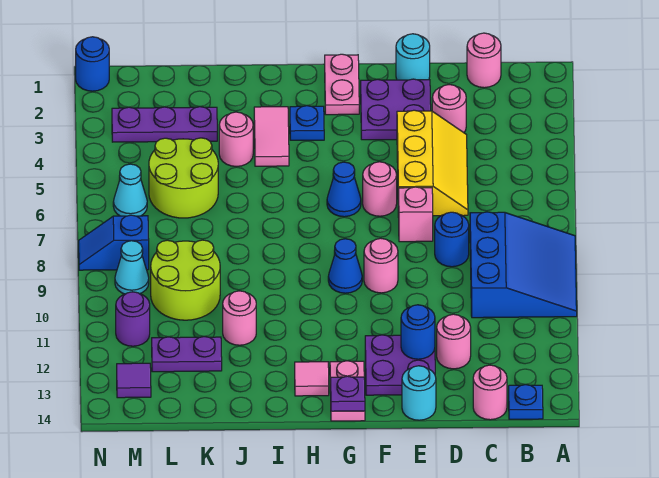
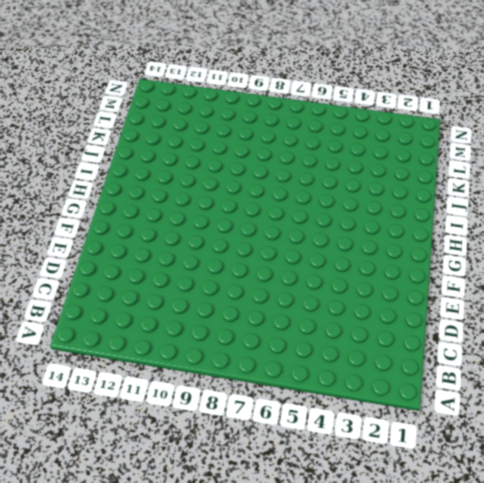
none -> blue slope A8:C10 level 1 top C
none -> blue plate B14 level 1
none -> pink round brick C1 level 1
none -> pink round brick C14 level 1

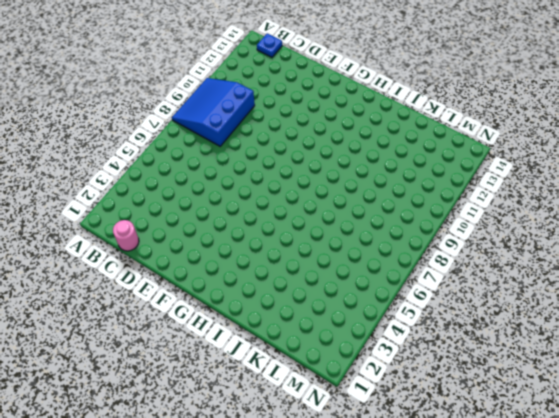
none -> pink round brick C14 level 1
none -> pink round brick D3 level 1
none -> yellow slope D4:E6 level 1 top E
none -> blue round brick D8 level 1

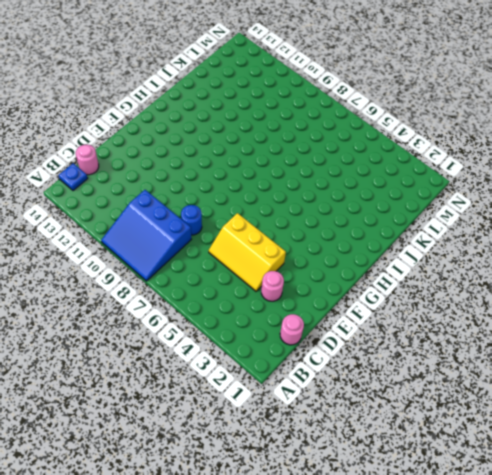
none -> pink round brick D12 level 1
none -> cyan round brick E1 level 1
none -> purple plate E2:F3 level 1
none -> pink brick E7 level 1

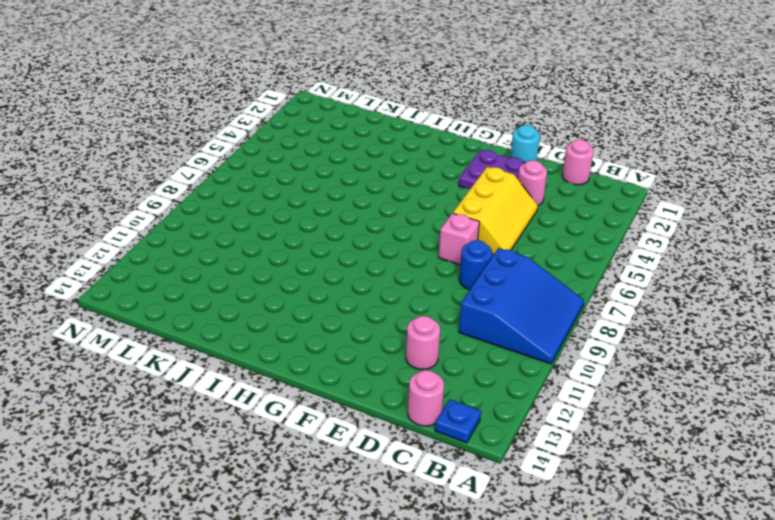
none -> purple plate E12:F13 level 1
none -> cyan round brick E14 level 1
none -> pink round brick F6 level 1
none -> pink round brick F9 level 1

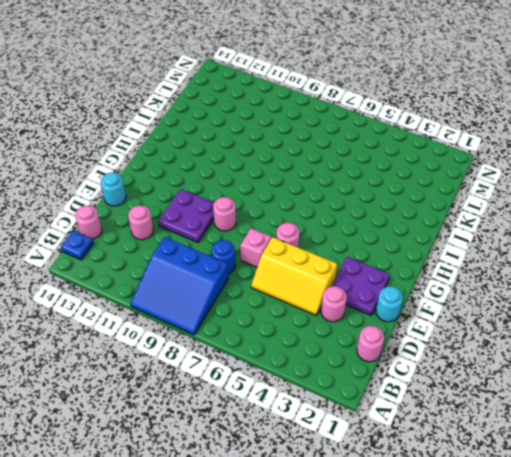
purple plate E10:F11 level 1 -> purple plate E12:F13 level 1
none -> pink plate G1:G2 level 1
none -> blue cone G6 level 1
none -> blue cone G9 level 1
none -> pink plate G13:G14 level 1

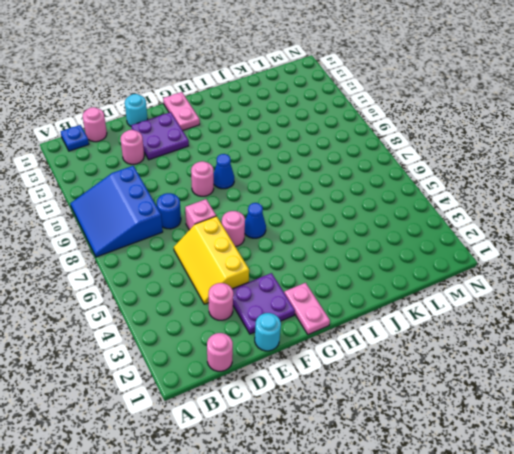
none -> blue plate H3 level 1
none -> pink tile H13 level 1
none -> pink tile I3:I4 level 1
none -> pink round brick J4 level 1

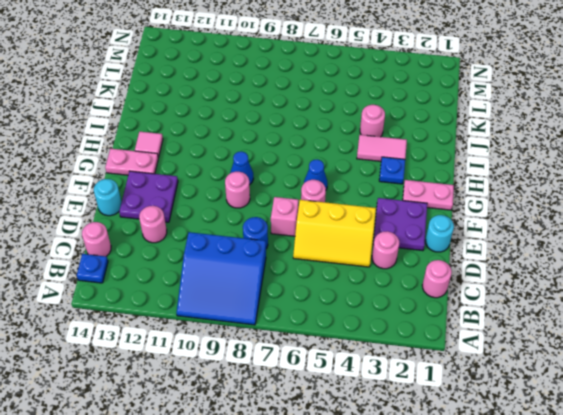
none -> pink round brick J11 level 1
none -> purple plate K3:M3 level 1
none -> lime round brick K5:L6 level 1
none -> lime round brick K9:L10 level 1

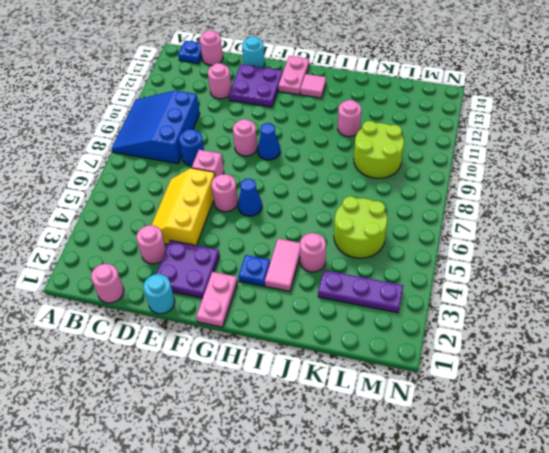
none -> purple plate K12:L12 level 1
none -> cyan cone M6 level 1
none -> blue slope M8:N8 level 1 top M
none -> cyan cone M9 level 1

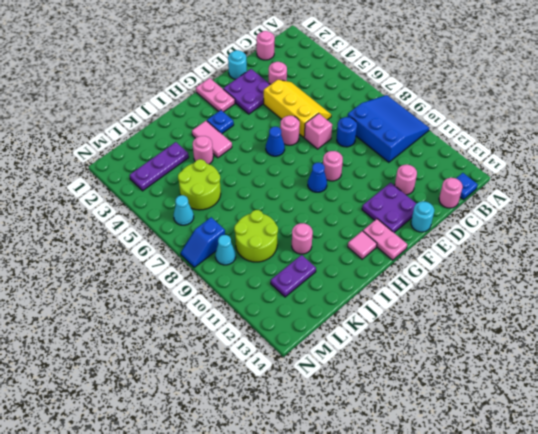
none -> purple round brick M11 level 1
none -> purple tile M13 level 1
none -> blue round brick N1 level 1
none -> blue round brick E12 level 2

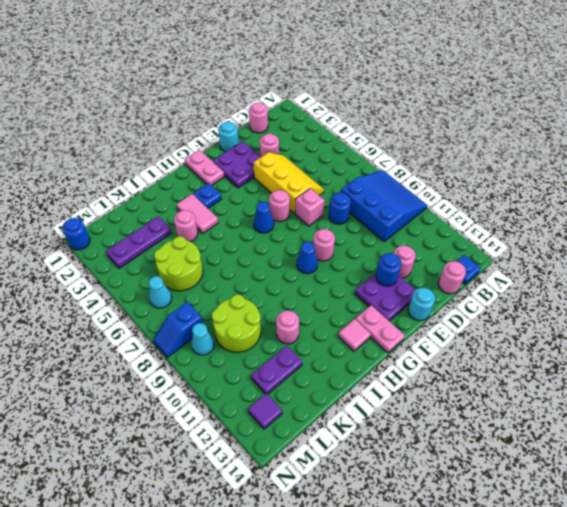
none -> purple round brick M11 level 1
none -> purple plate G14 level 2

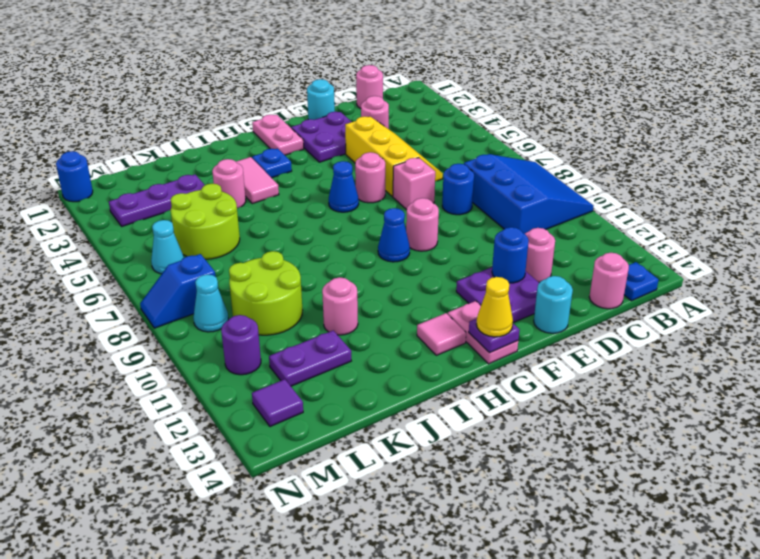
yellow cone G14 level 3 -> none

